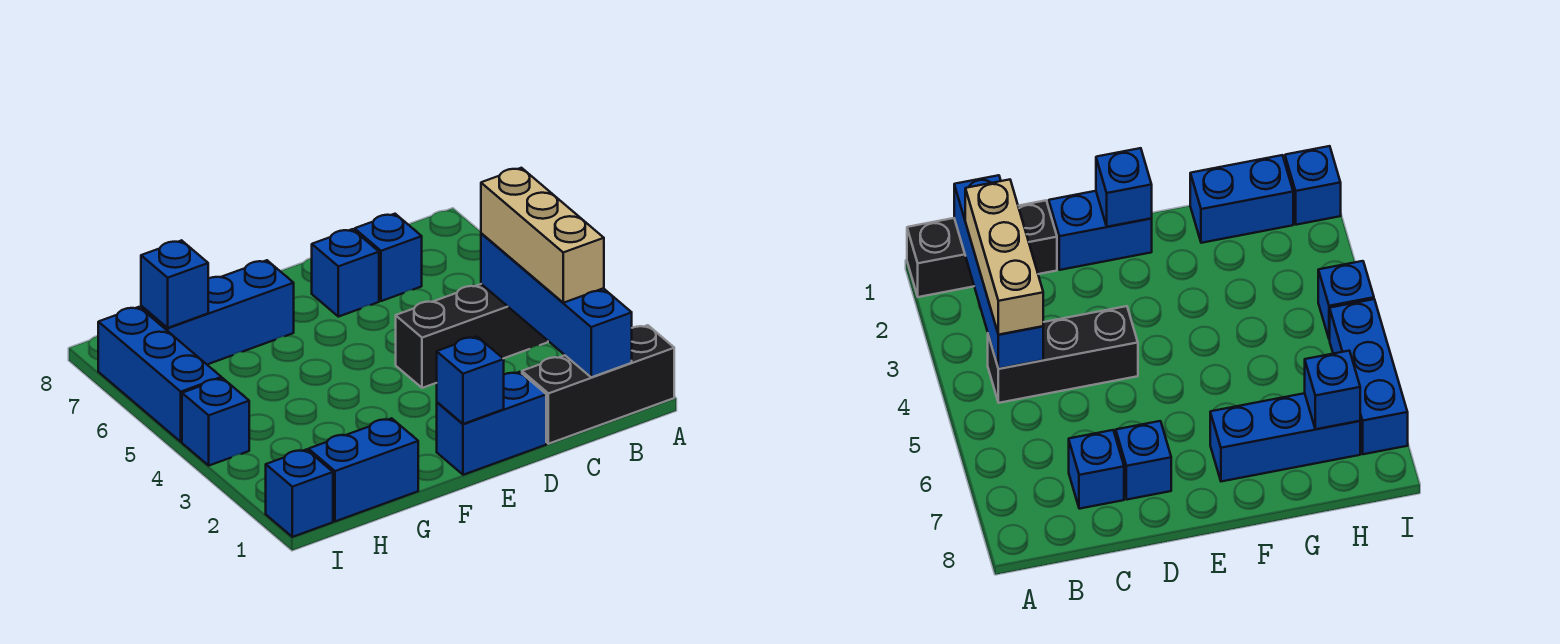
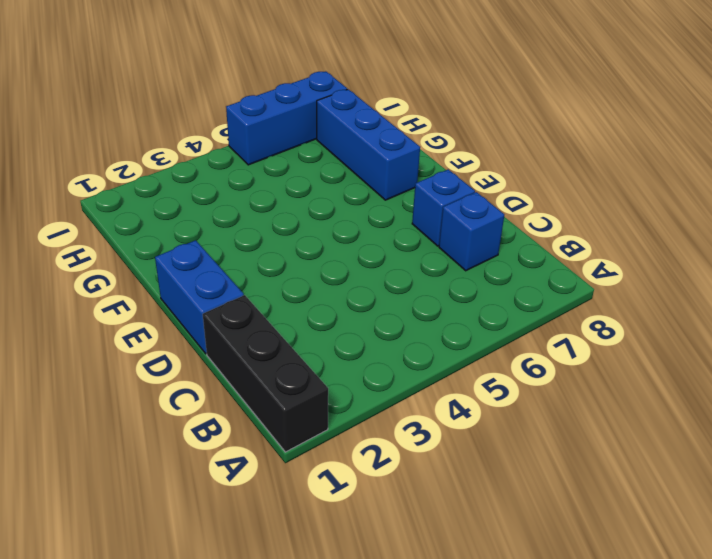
none -> black brick B4:D4 level 1
none -> blue brick G1:H1 level 1
none -> blue brick I1 level 1

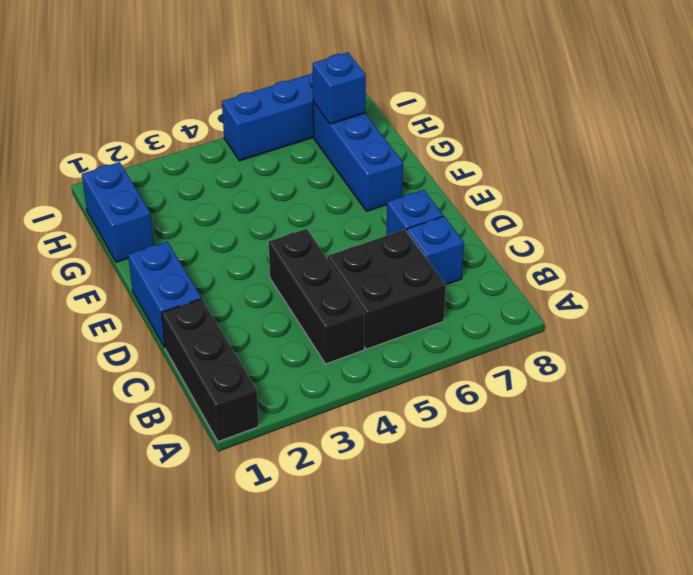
black brick B5:C6 level 1 -> none
none -> blue brick I1 level 1
none -> blue brick I4 level 1
none -> blue brick B1:B4 level 2

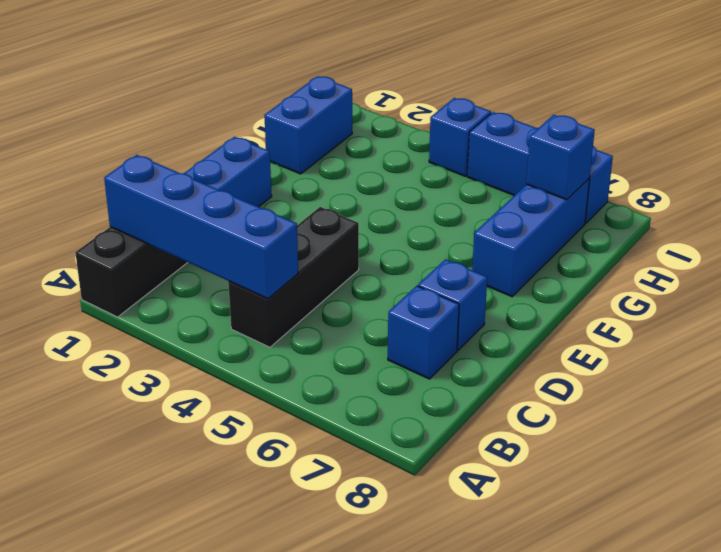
none -> blue brick I1 level 1
none -> blue brick E1 level 2
none -> tan brick B2:B4 level 3

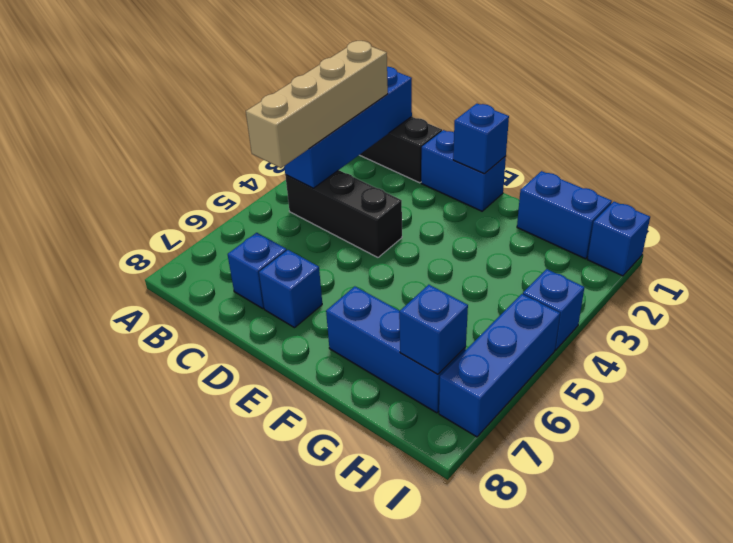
tan brick B2:B5 level 3 -> tan brick B2:B4 level 3

